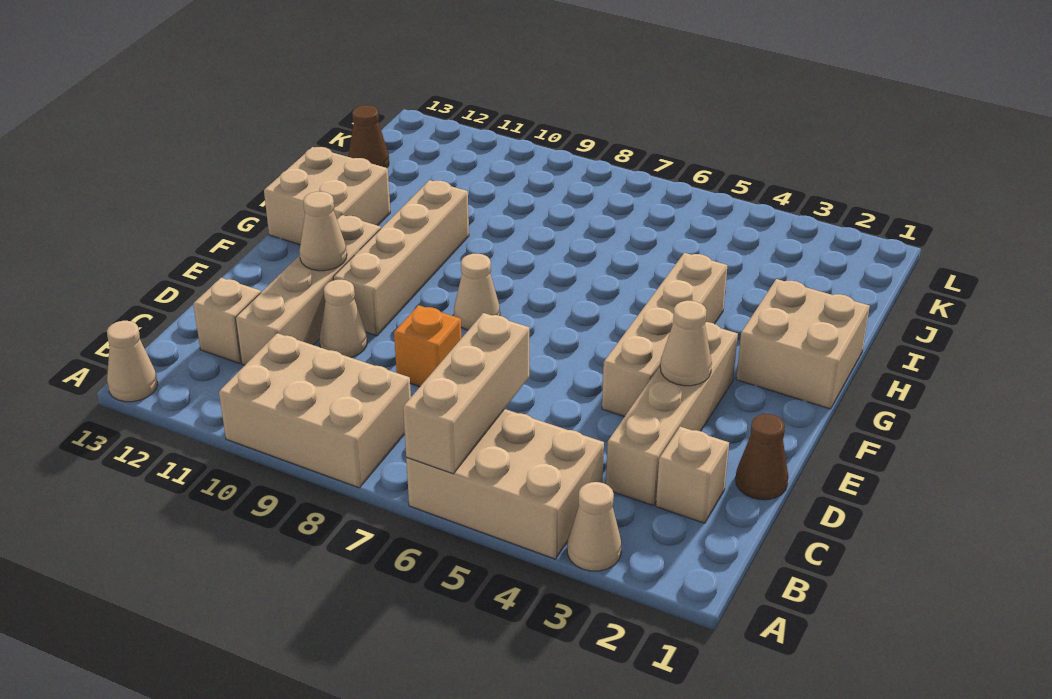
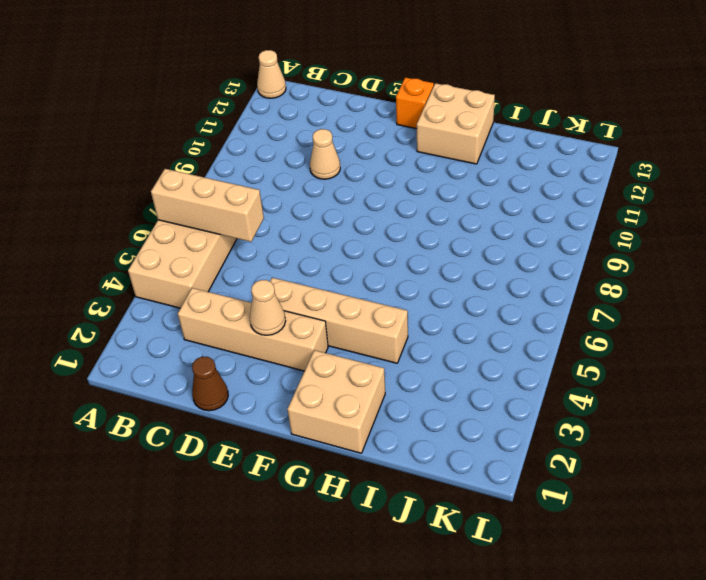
orange brick F13 level 1 -> orange brick D8 level 1
none -> tan cone A3 level 1
none -> tan brick A8:B10 level 1
none -> tan brick C2 level 1

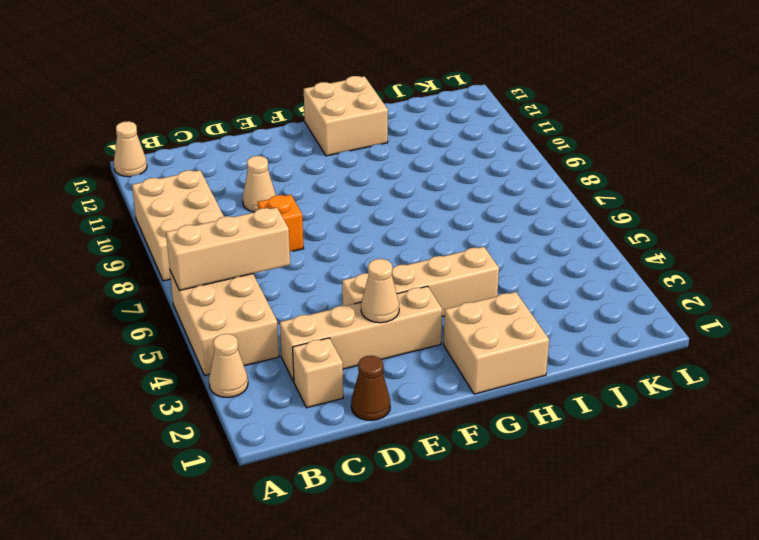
none -> tan brick C11:F11 level 1
none -> tan brick C12 level 1
none -> tan brick E10:H10 level 1

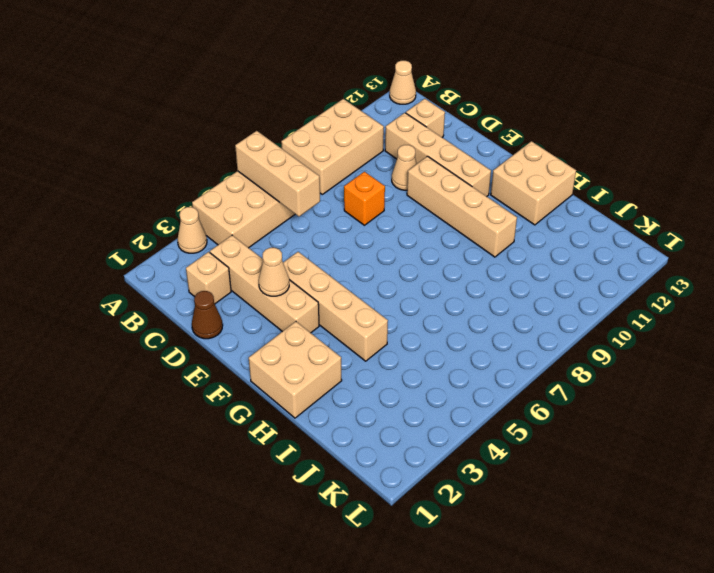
none -> tan cone F8 level 1
none -> brown cone J13 level 1
none -> tan cone E11 level 2

